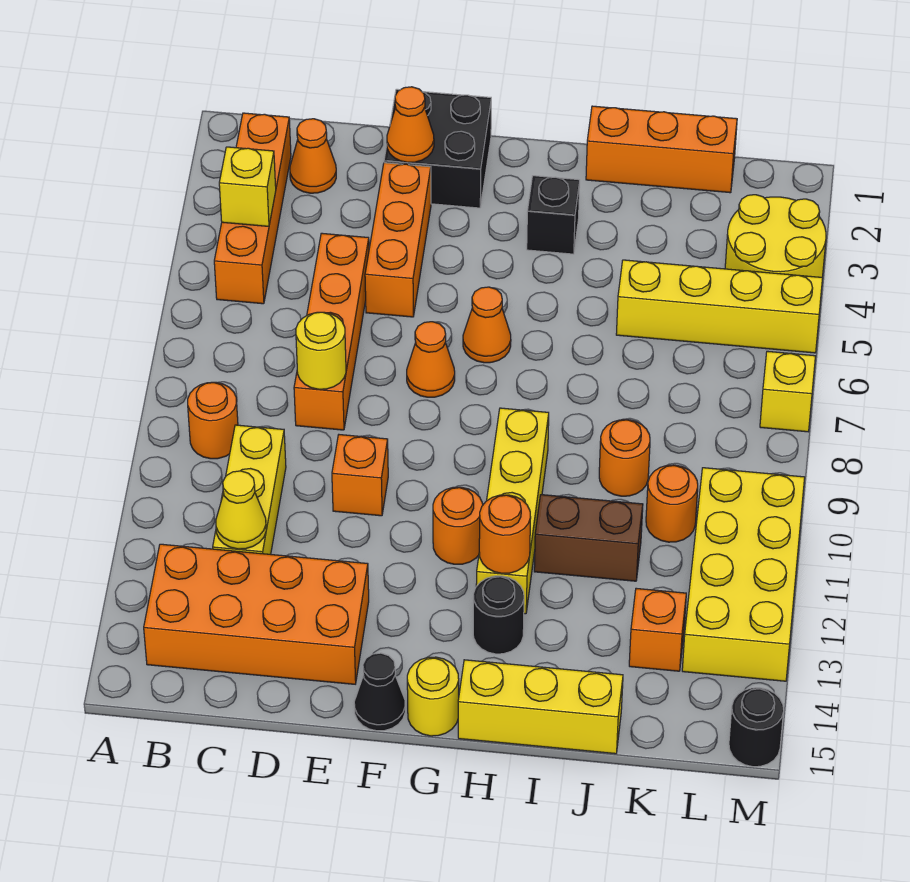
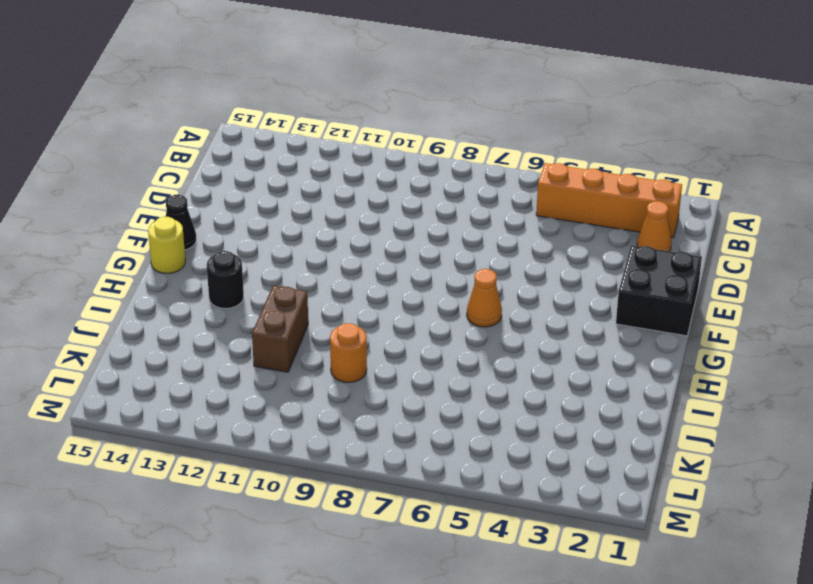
none -> orange round brick B9 level 1
none -> orange brick B13:E14 level 1
none -> yellow brick C10:C12 level 1
none -> orange brick D5:D8 level 1

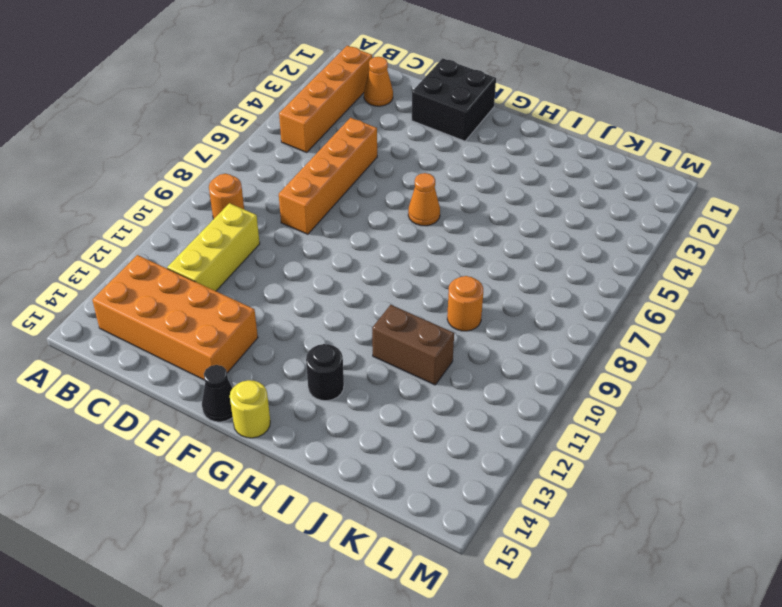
none -> orange brick E3:E5 level 1
none -> orange brick E10 level 1
none -> orange cone F7 level 1
none -> orange round brick G11 level 1

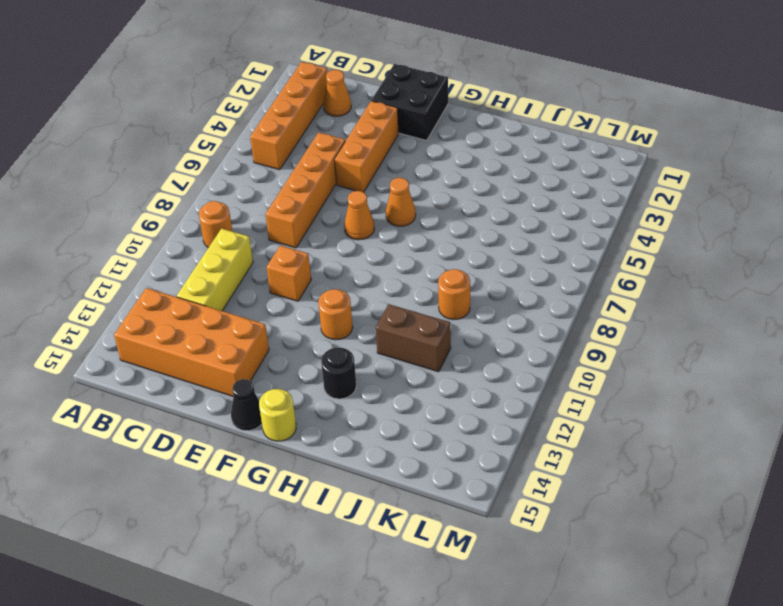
none -> black brick H3 level 1
none -> yellow brick H9:H12 level 1
none -> yellow brick H15:J15 level 1
none -> orange brick I1:K1 level 1

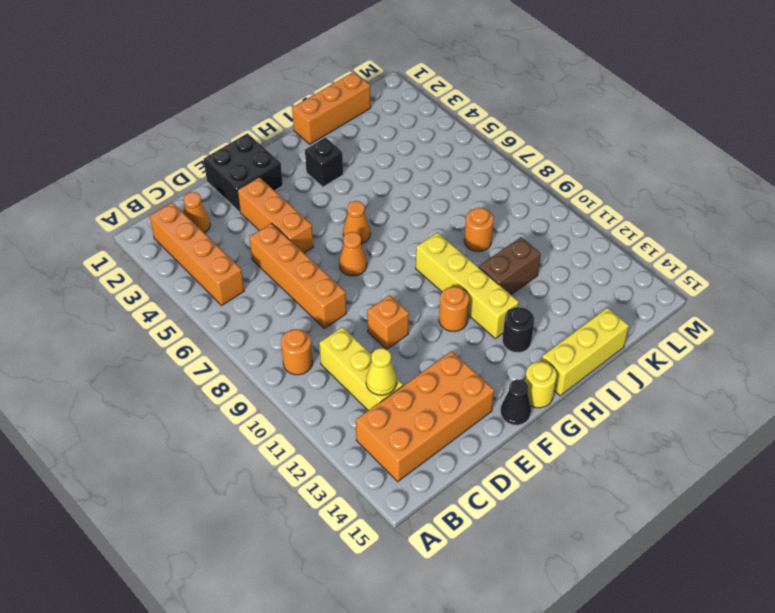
none -> yellow brick J5:M5 level 1
none -> orange round brick K10 level 1
none -> orange brick K13 level 1
none -> yellow round brick L3:M4 level 1

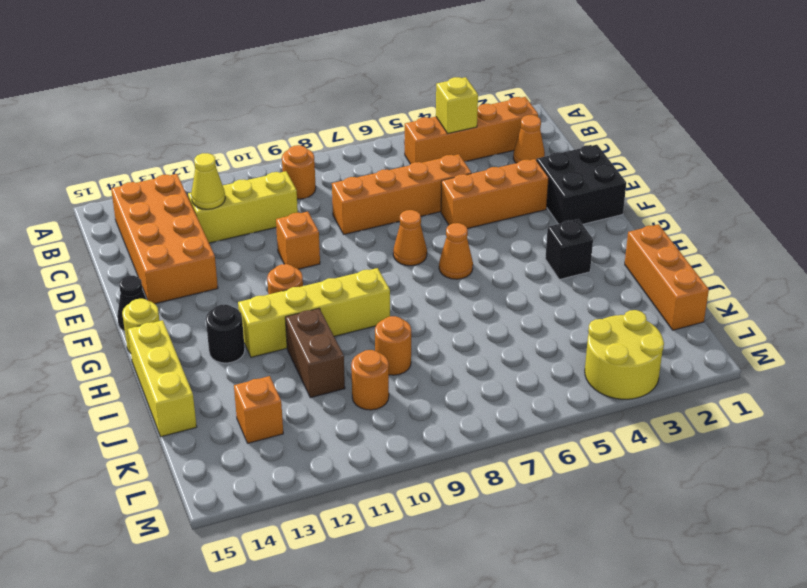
none -> yellow brick J5:M5 level 1
none -> yellow brick L10:M13 level 1
none -> yellow brick M7 level 1
none -> black round brick M15 level 1

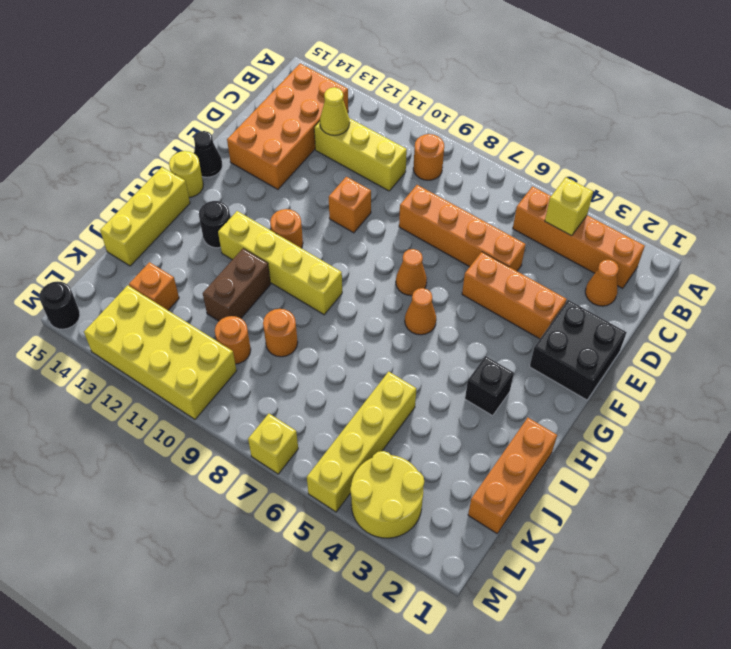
none -> yellow round brick D8 level 2
none -> orange cone E2 level 2
none -> orange round brick H12 level 2

